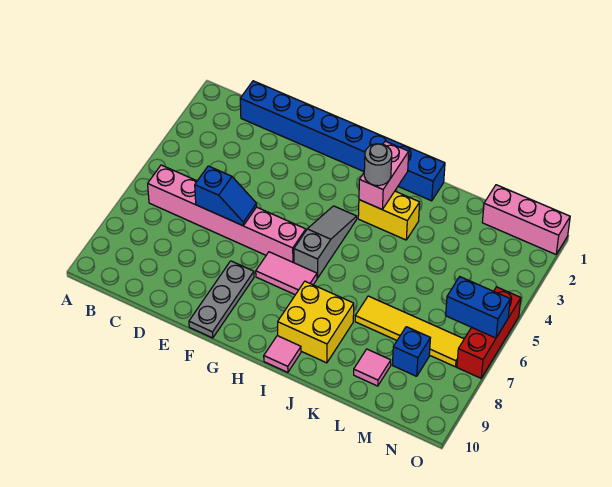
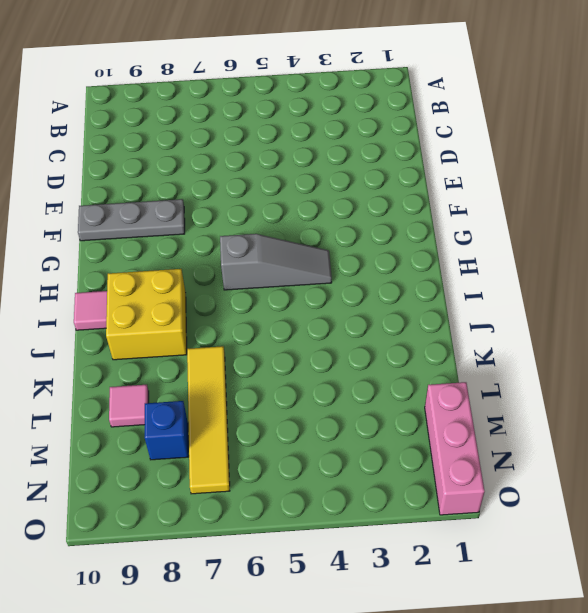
none -> pink brick B6:G6 level 1
none -> blue brick C1:J1 level 1
none -> pink tile G7:H7 level 1

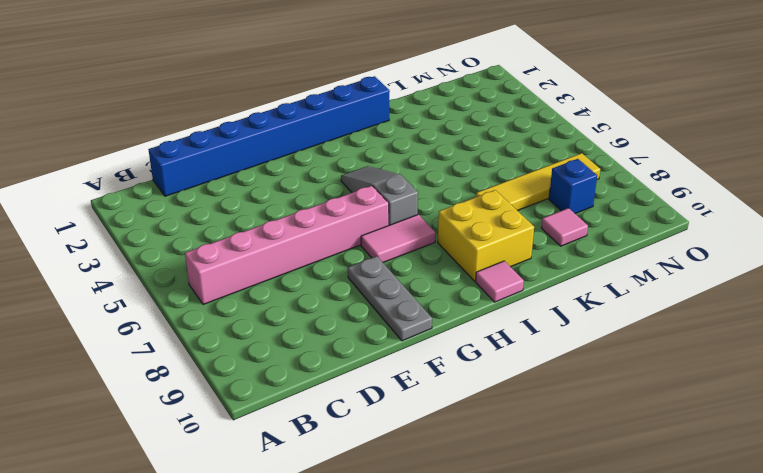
none -> yellow brick I3:J3 level 1
none -> pink brick M1:O1 level 1
none -> red brick O5:O7 level 1

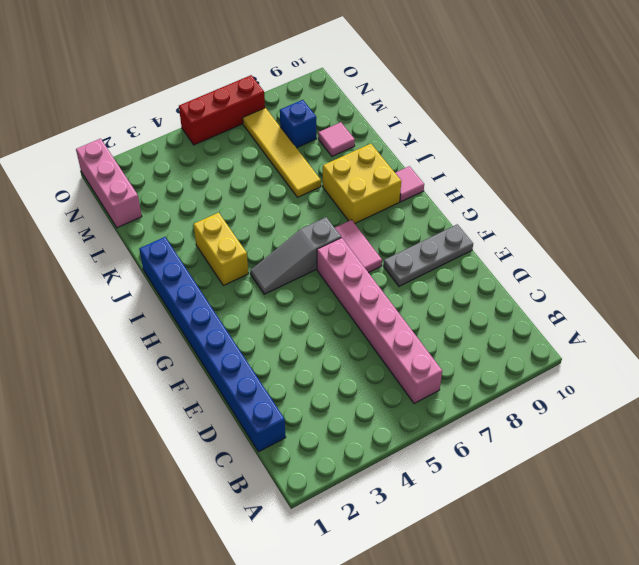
none -> blue slope D6:E6 level 2 top D
none -> pink brick I2:I3 level 2
none -> blue brick N6:O6 level 2

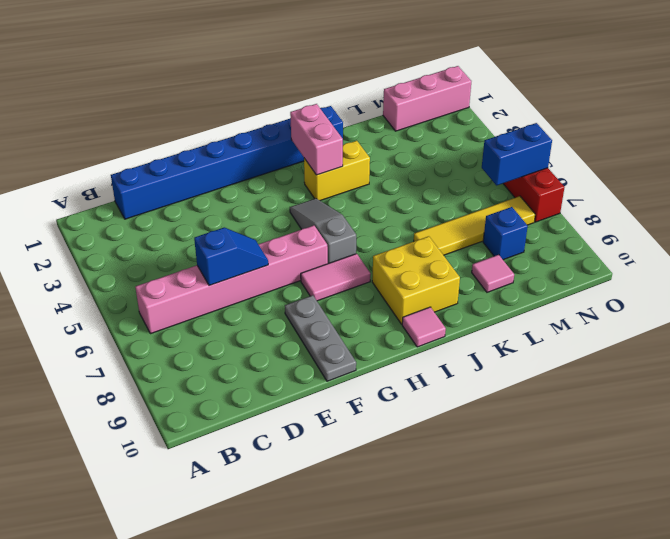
none -> grey round brick I3 level 3

